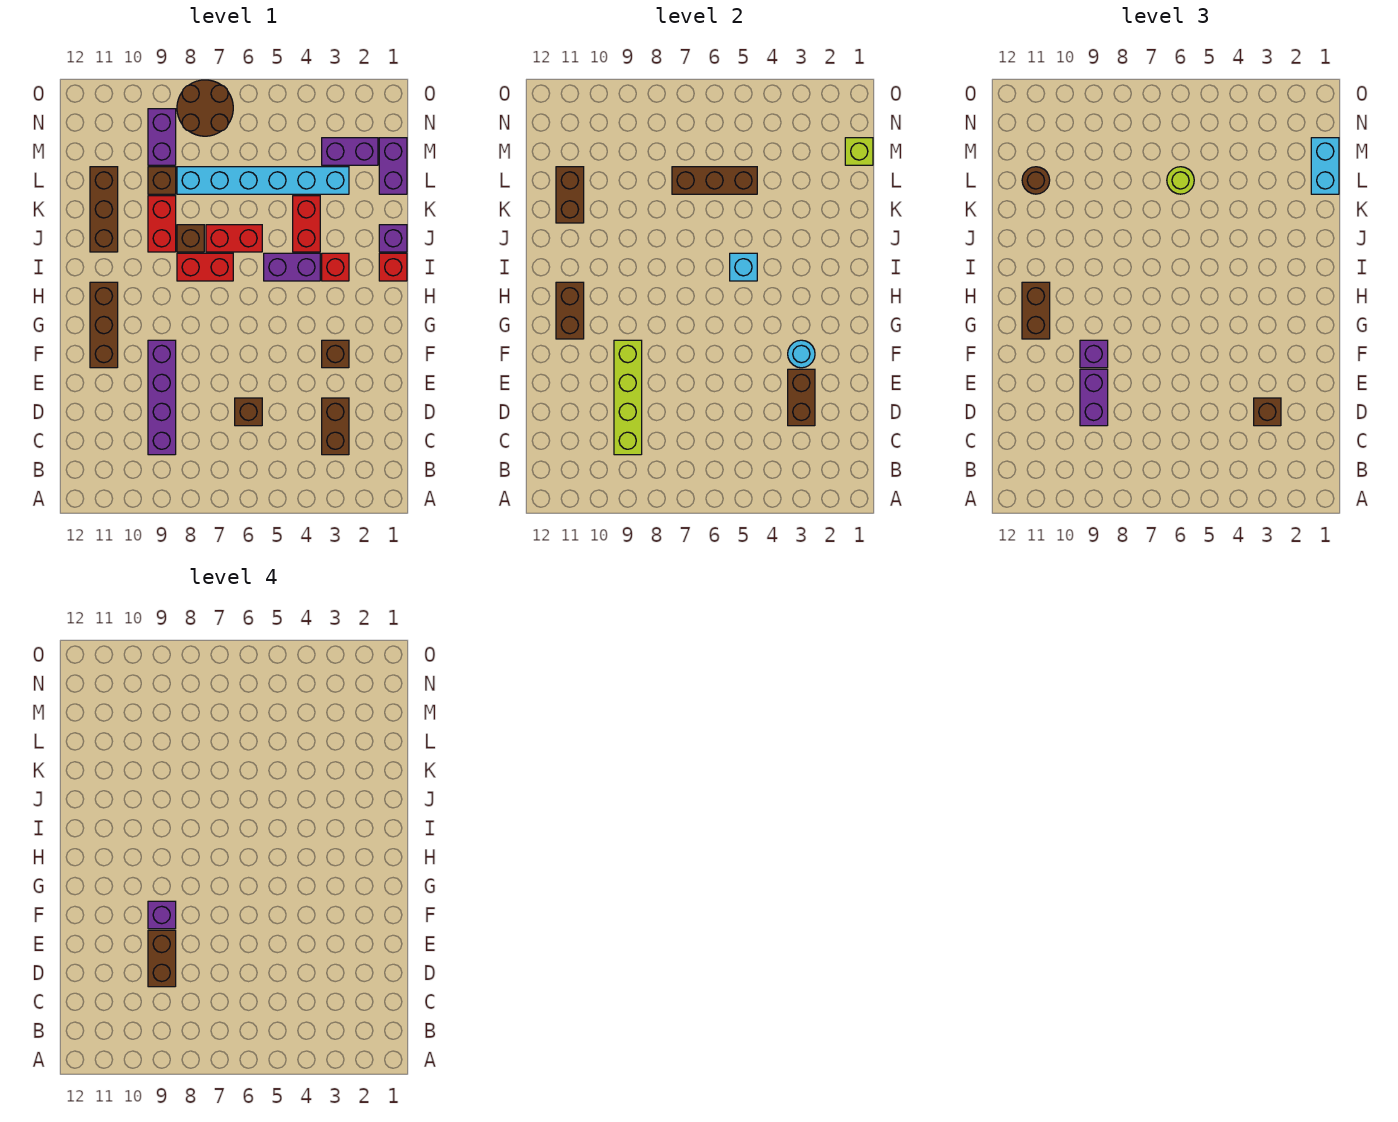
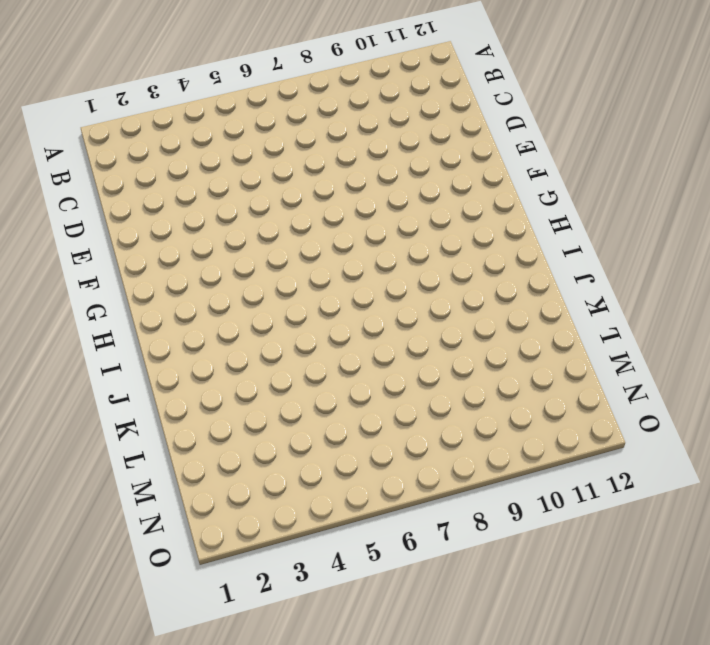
none -> brown brick C3:D3 level 1
none -> purple brick C9:F9 level 1
none -> brown brick D6 level 1
none -> brown brick F3 level 1

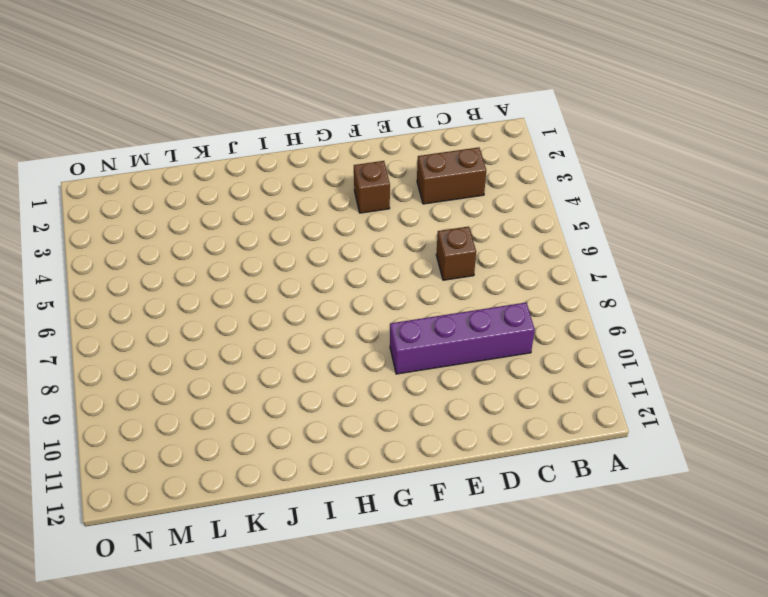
none -> brown brick F11:H11 level 1
none -> red brick I1 level 1
none -> red brick I3 level 1
none -> purple brick I4:I5 level 1

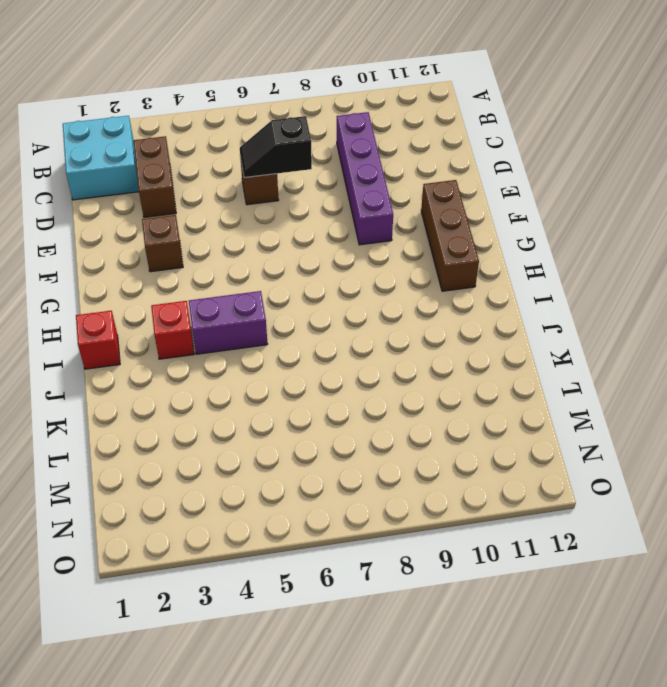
cyan brick B1:C2 level 1 -> none
black slope D6:D7 level 2 top 7 -> none
none -> red brick I7:I8 level 1
none -> purple brick J1 level 1
none -> red brick J4:K4 level 1
none -> red brick J6:J7 level 1

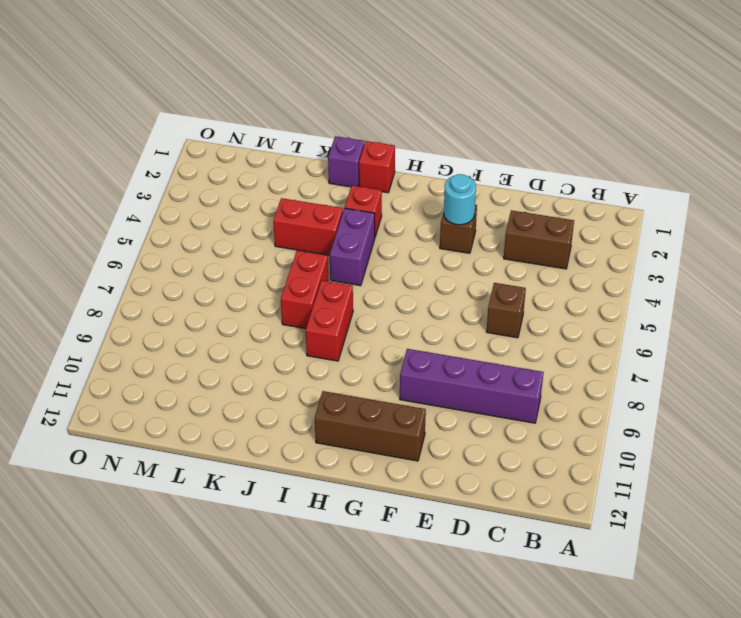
none -> brown brick J8 level 1
none -> red brick J9:K9 level 1
none -> brown brick J11:L11 level 1
none -> purple brick L1:M1 level 1

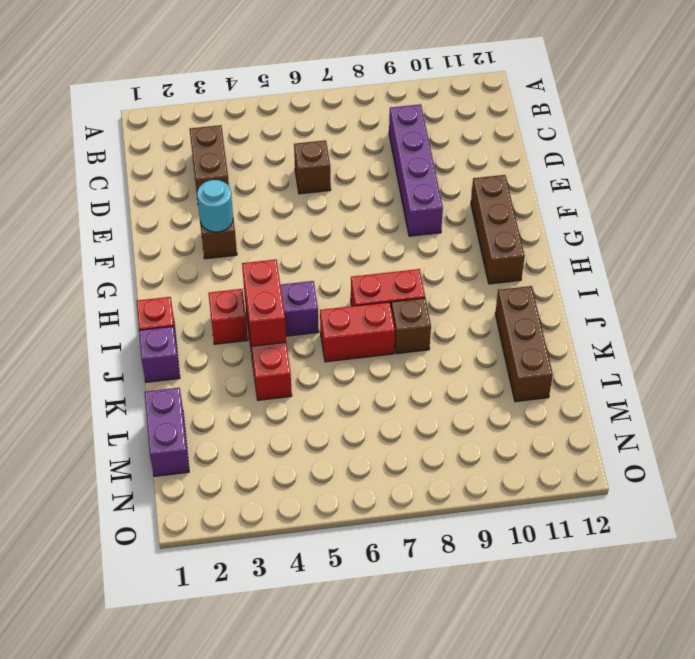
red brick I4:J4 level 2 -> red brick J9:K9 level 1
none -> cyan brick L3:L8 level 1
none -> brown brick L9 level 1
none -> purple brick M2:M3 level 1
none -> purple brick M9:N9 level 1

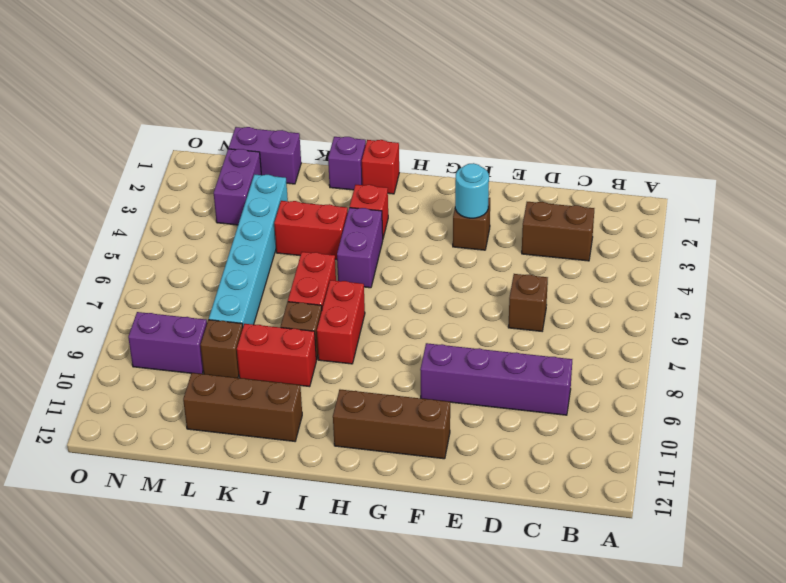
none -> brown round brick N7:O8 level 1
none -> lime brick C9:F9 level 2
none -> brown brick D3:E3 level 2
none -> brown brick G11:H11 level 2

